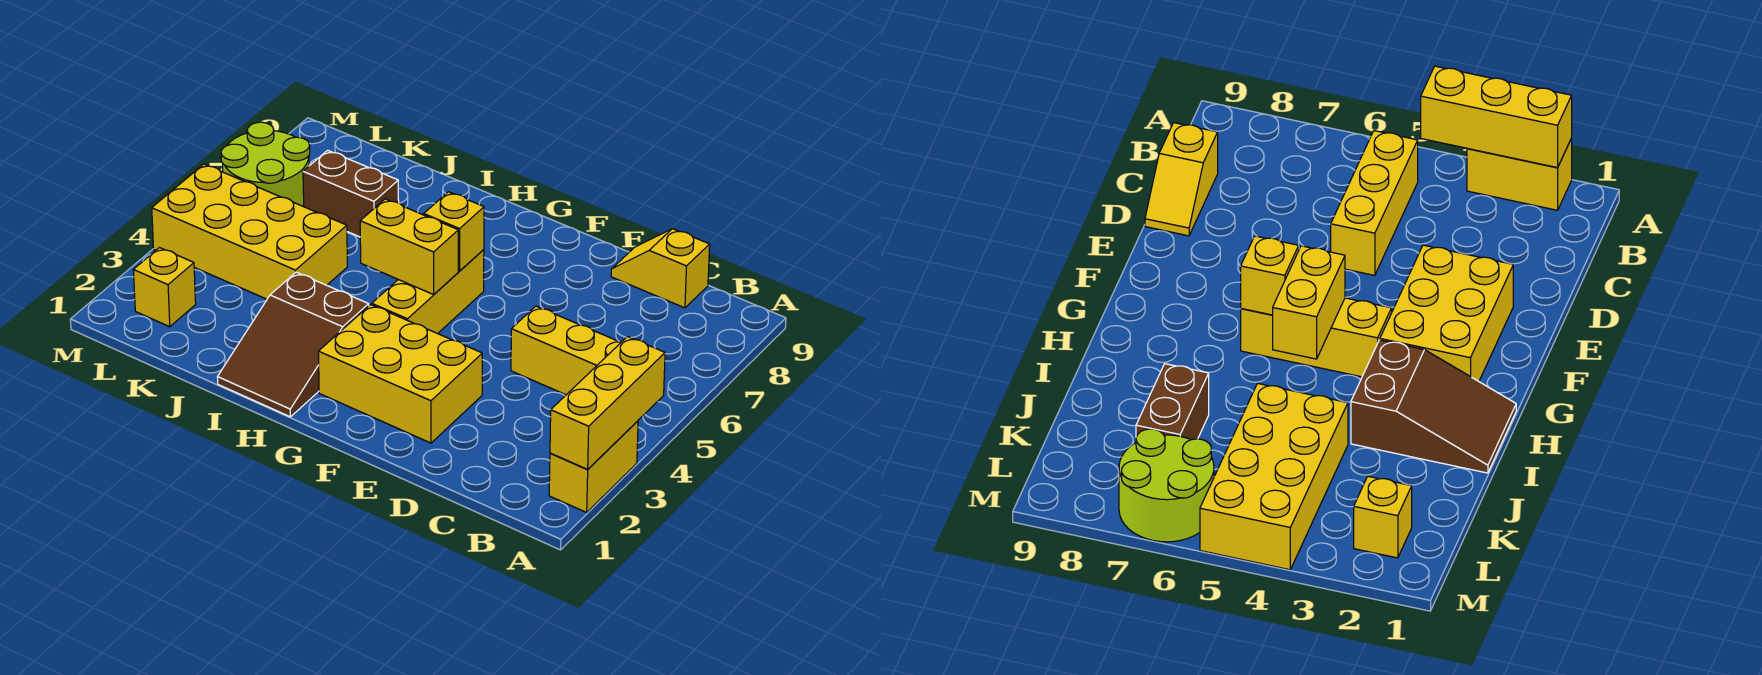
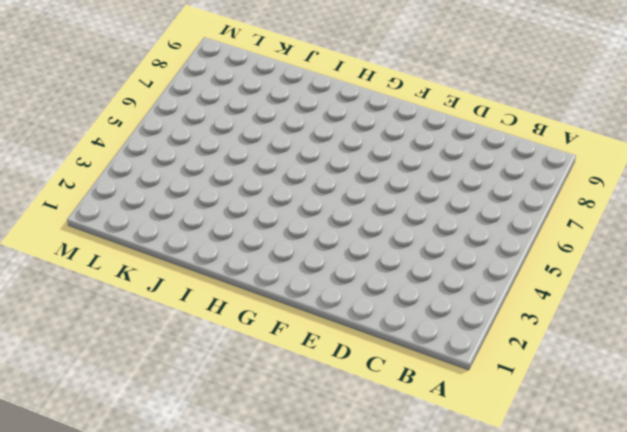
none -> yellow brick A2:A3 level 1
none -> yellow brick B5:D5 level 1
none -> yellow slope C9:D9 level 1 top C

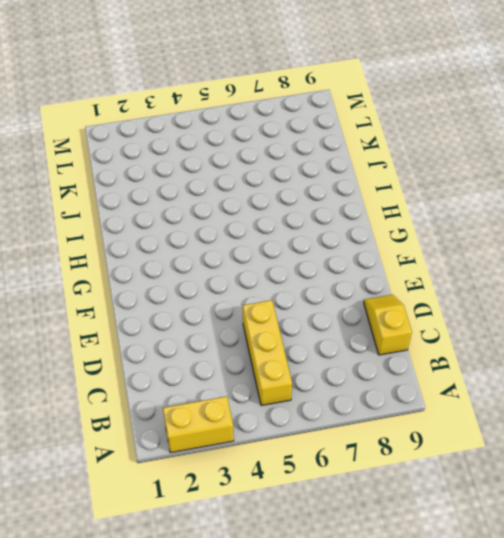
none -> yellow brick E2:G3 level 1
none -> yellow brick G4:G6 level 1
none -> brown slope H1:I3 level 1 top 3

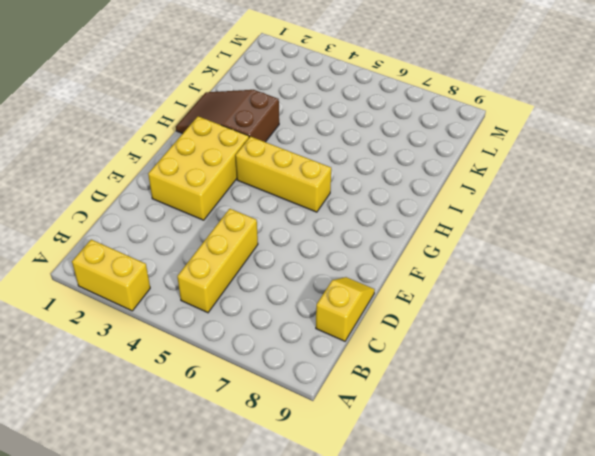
none -> yellow brick J4:M5 level 1
none -> brown brick J7:K7 level 1
none -> yellow brick L2 level 1

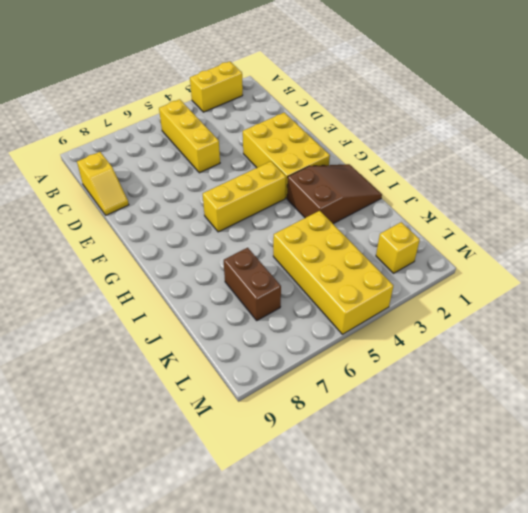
none -> lime round brick L6:M7 level 1
none -> yellow brick A2:A4 level 2
none -> yellow brick G5:H5 level 2

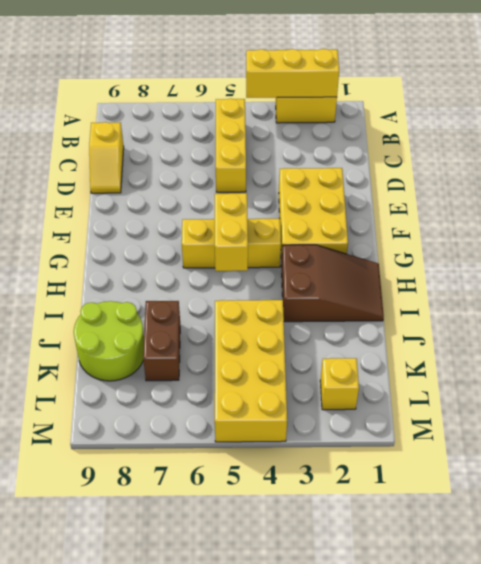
lime round brick J8:K9 level 1 -> lime round brick L6:M7 level 1
none -> yellow brick G6 level 2

